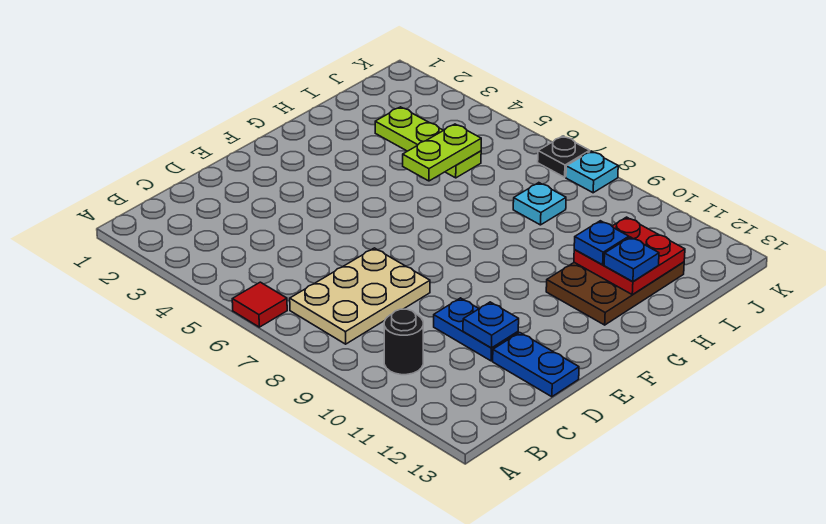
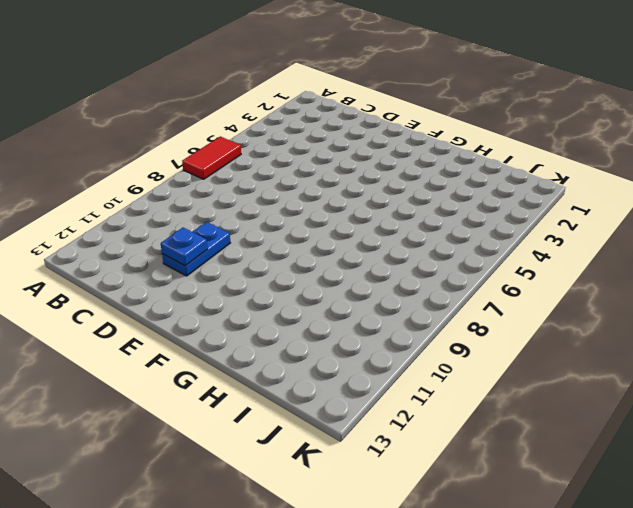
red tile A6:A7 level 1 -> red tile A6 level 1
none -> tan plate B7:D8 level 1
none -> black round brick B10 level 1
none -> blue plate D12:D13 level 1

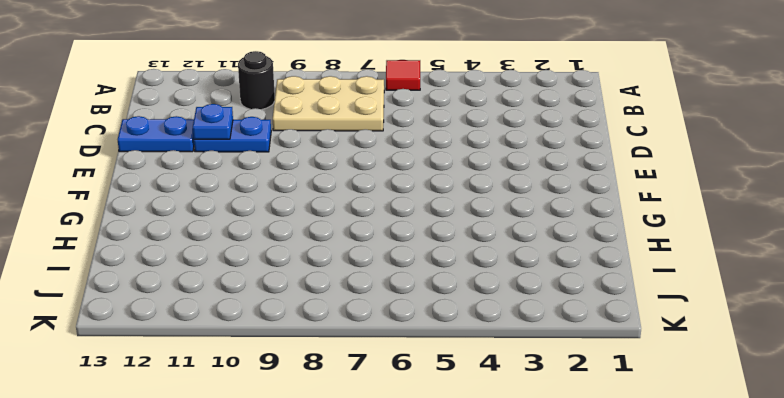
tan plate B7:C9 level 1 -> tan plate B7:D8 level 1
none -> brown plate G11:I12 level 1
none -> lime plate I3:I5 level 1
none -> cyan plate I8 level 1

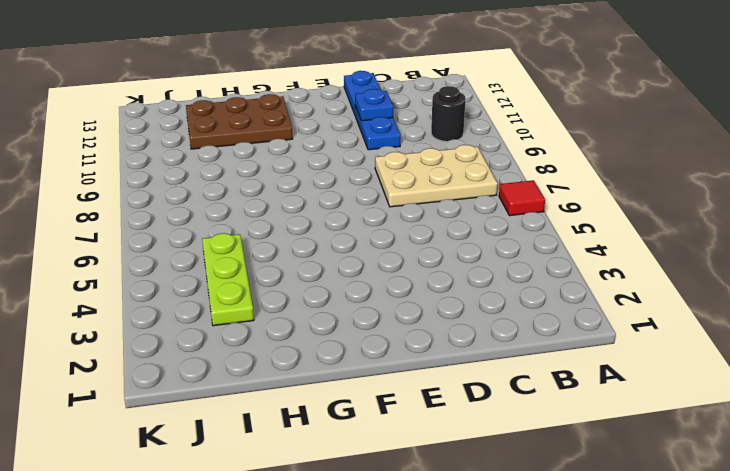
none -> cyan plate I8 level 1
none -> black plate K7 level 1
none -> cyan plate K8 level 1

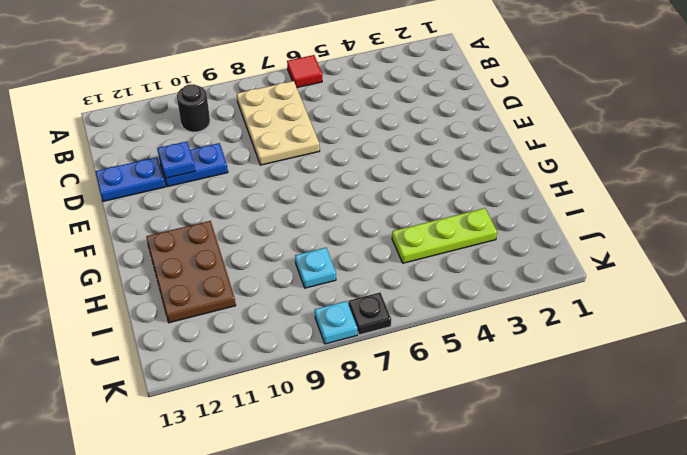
none -> lime plate H5:I5 level 2
none -> red plate H11:I12 level 2
none -> blue plate H11 level 3

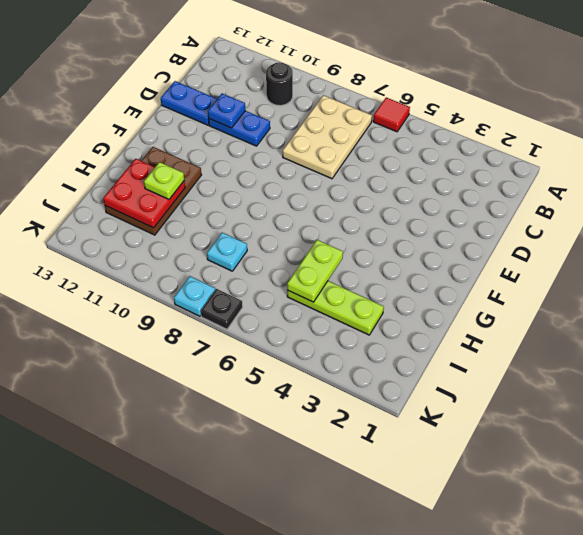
lime plate H11 level 3 -> blue plate H11 level 3
none -> blue plate H12 level 3

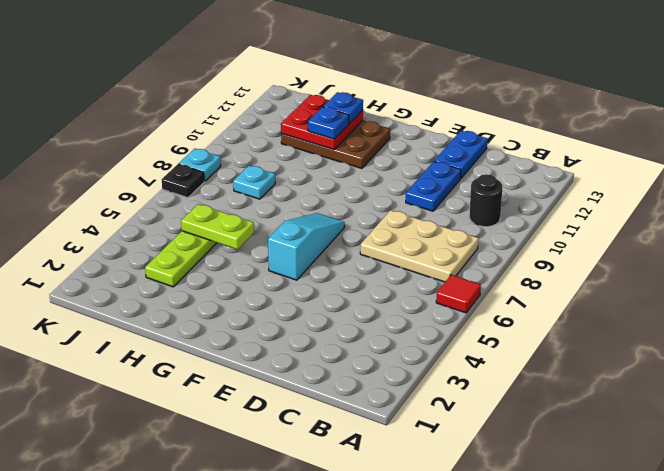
cyan slope F5:F7 level 1 top 5 -> none
none -> blue plate D11 level 2

